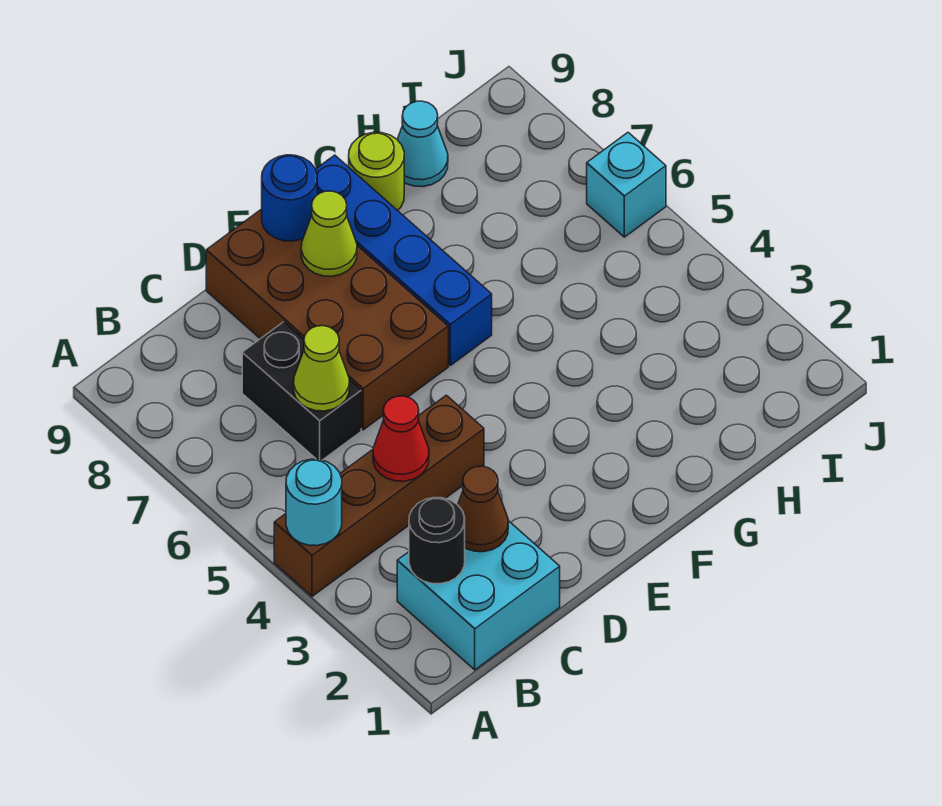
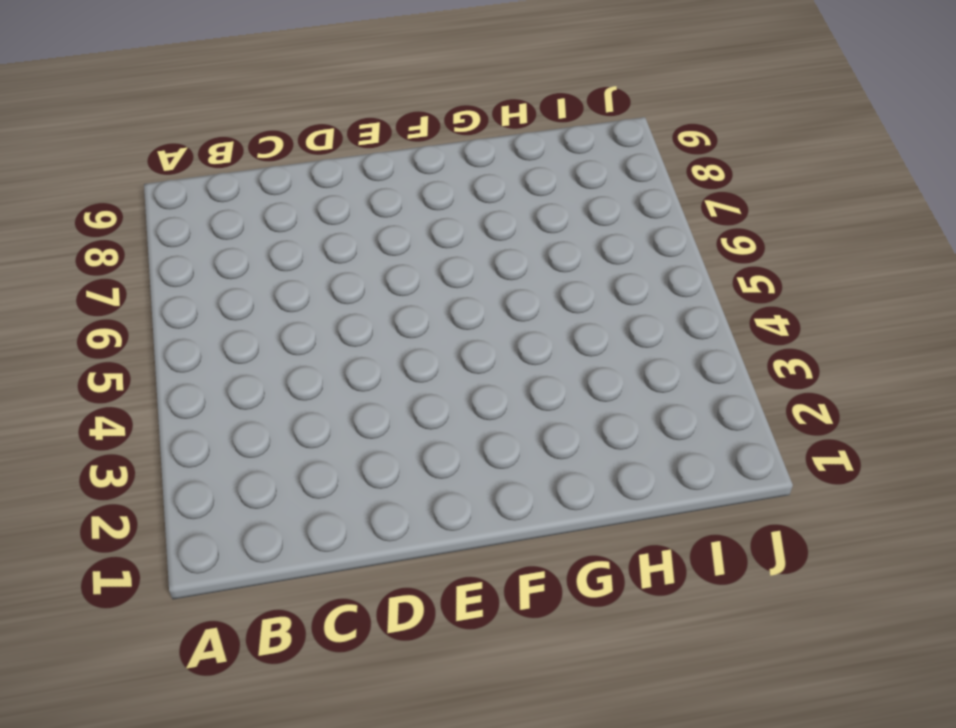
none -> brown brick A4:D4 level 1
none -> cyan brick B1:C2 level 1
none -> black brick C6:C7 level 1

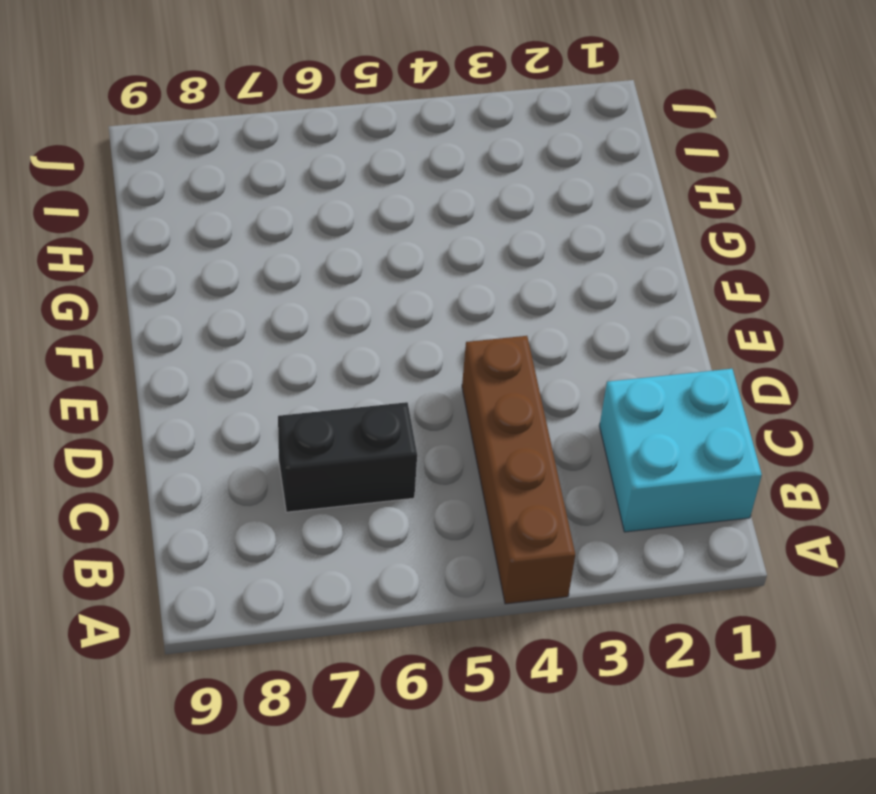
none -> brown brick D6:E9 level 1
none -> blue brick F6:F9 level 1
none -> lime round brick G9 level 1

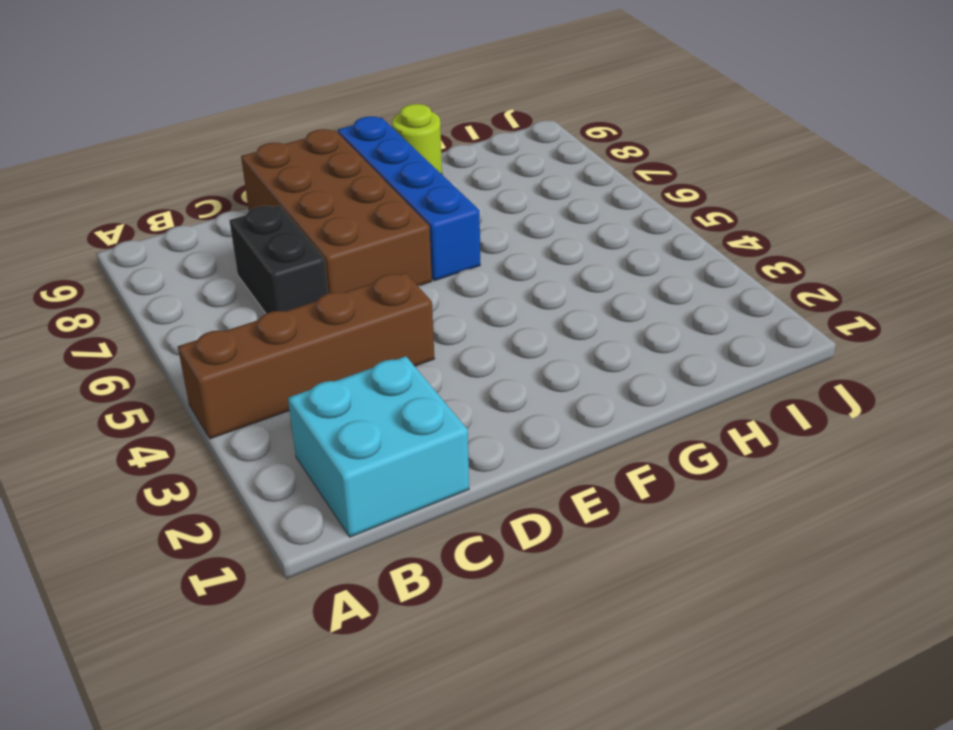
none -> cyan cone H9 level 1
none -> cyan brick J6 level 1
none -> cyan round brick A4 level 2

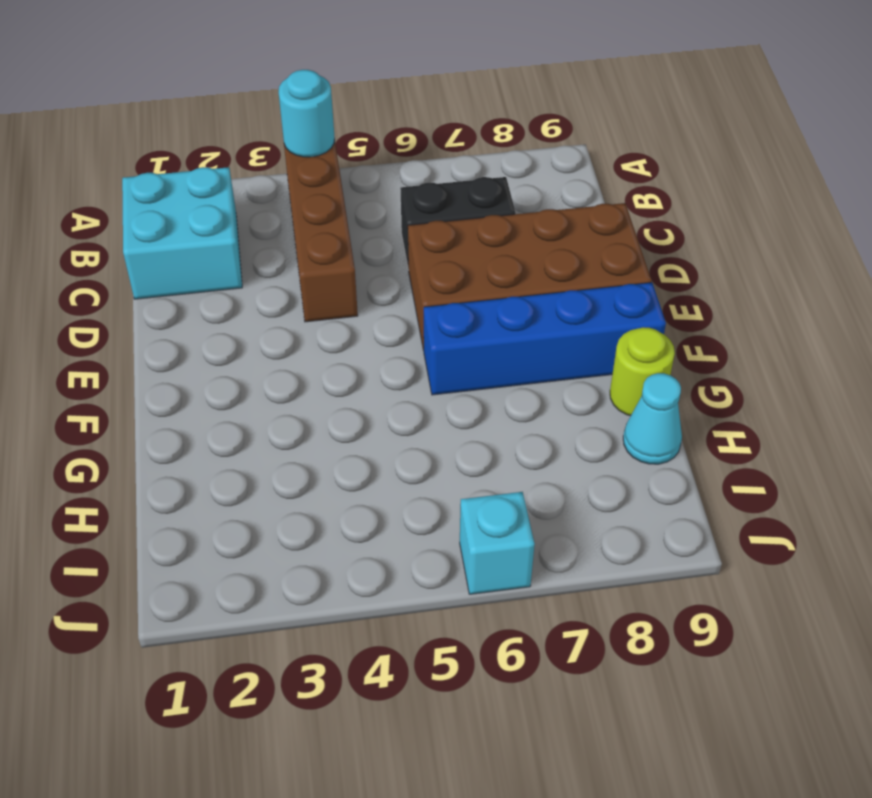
none -> black round brick B2 level 2
none -> brown cone C2 level 2
none -> red cone C4 level 2

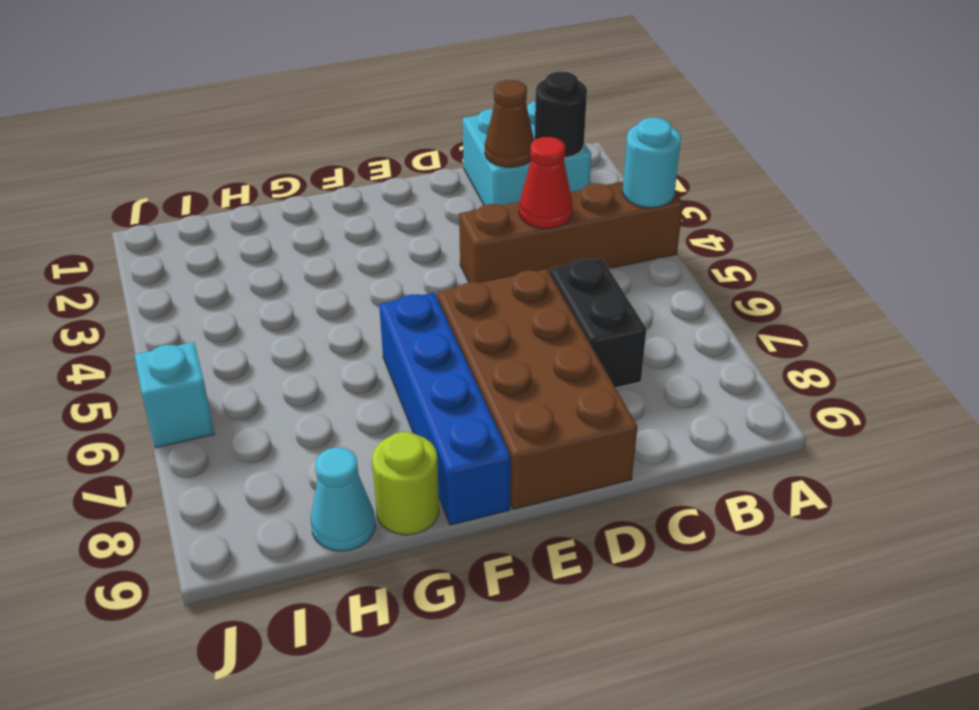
none -> lime cone C6 level 2
none -> lime cone E8 level 2
none -> blue round brick E9 level 2

